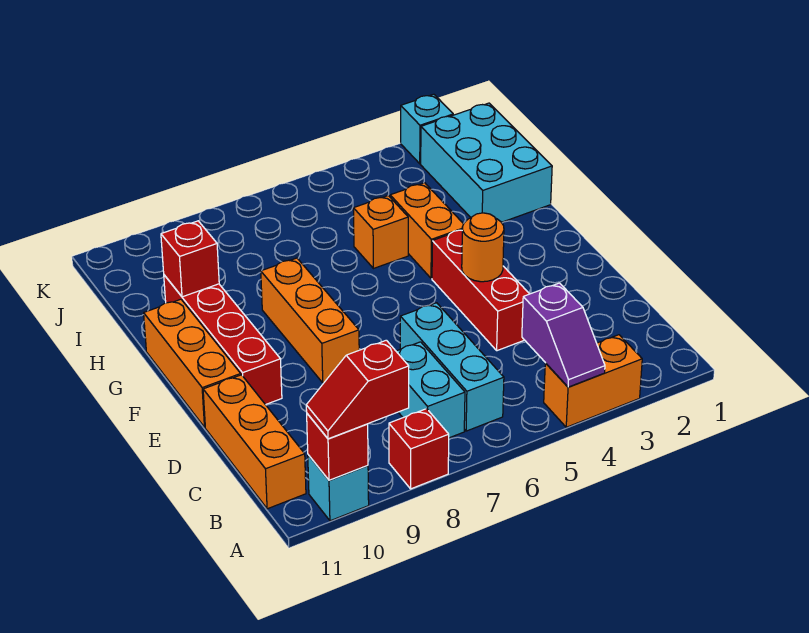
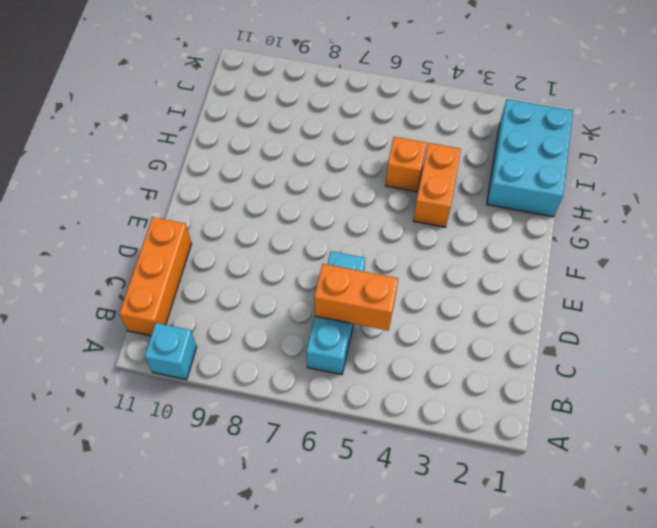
orange brick C5:C6 level 2 -> orange brick A3:A4 level 1
none -> red brick A8 level 1
none -> cyan brick B7:C7 level 1
none -> red brick D4:F4 level 1

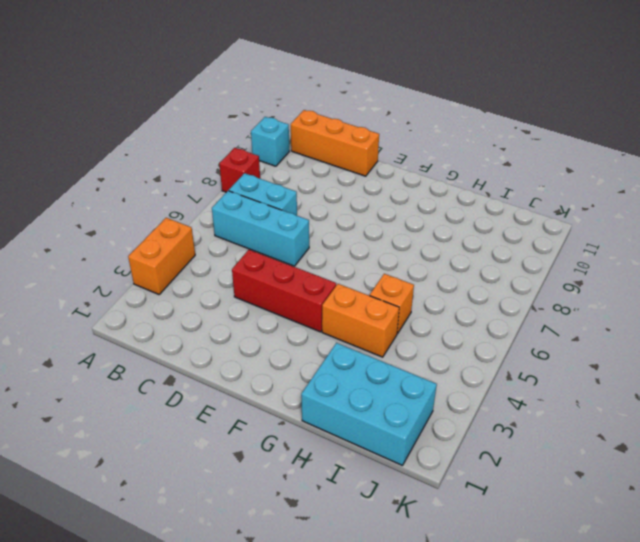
none -> orange brick E8:G8 level 1
none -> red brick E10:H10 level 1
none -> orange brick E11:G11 level 1

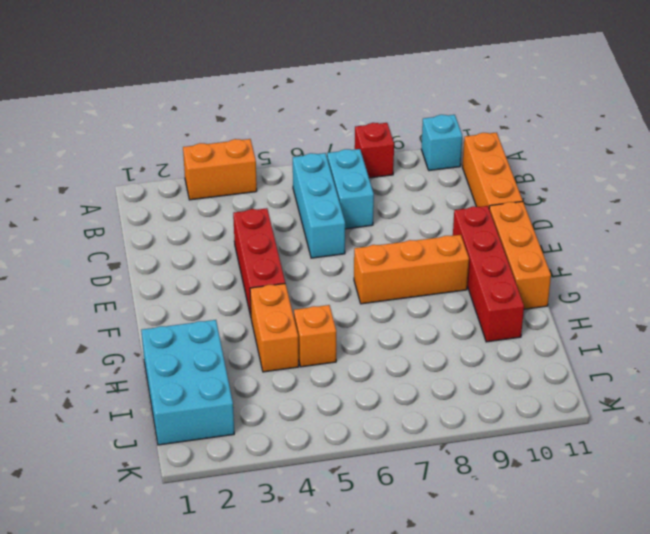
orange brick F7:F9 level 1 -> orange brick E8:G8 level 1
none -> cyan brick K2 level 1
none -> purple slope A4:B4 level 2 top B
none -> red brick A10 level 2

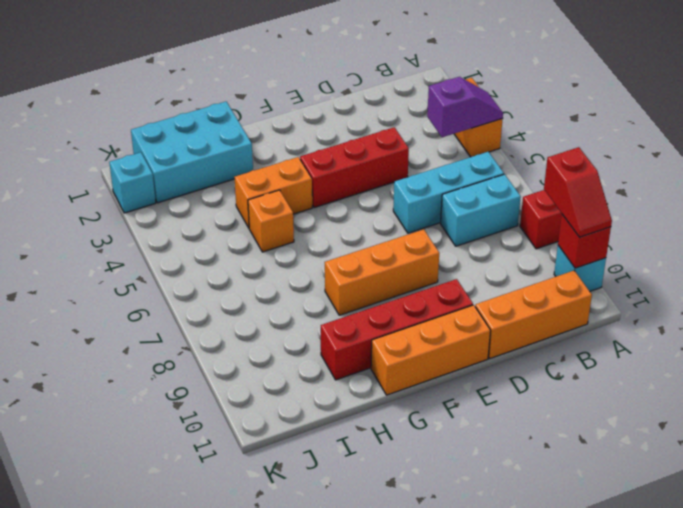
none -> orange round brick E4 level 2
none -> red brick H10 level 2

